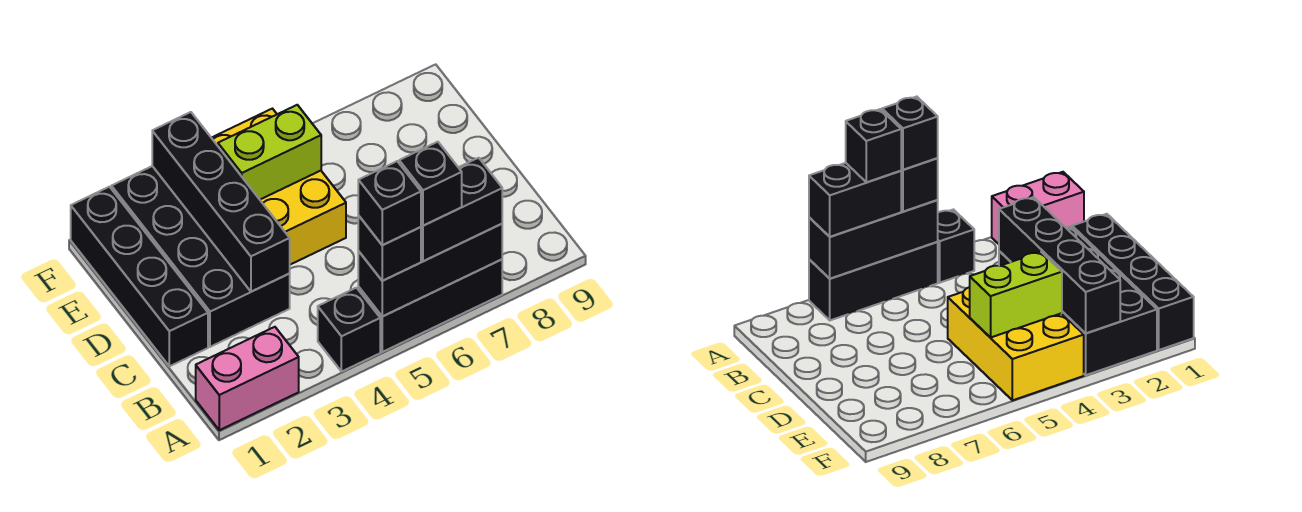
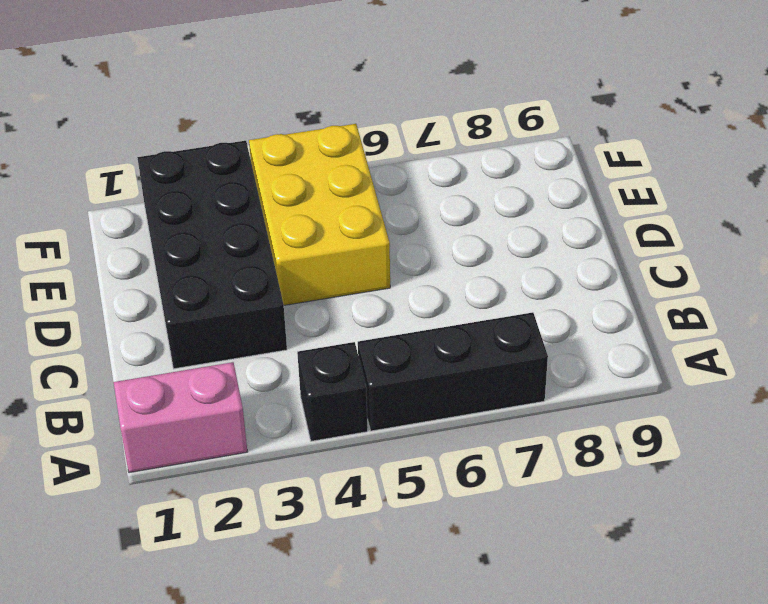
none -> black brick C1:F1 level 1
none -> black brick A5:A7 level 2
none -> black brick C3:F3 level 2

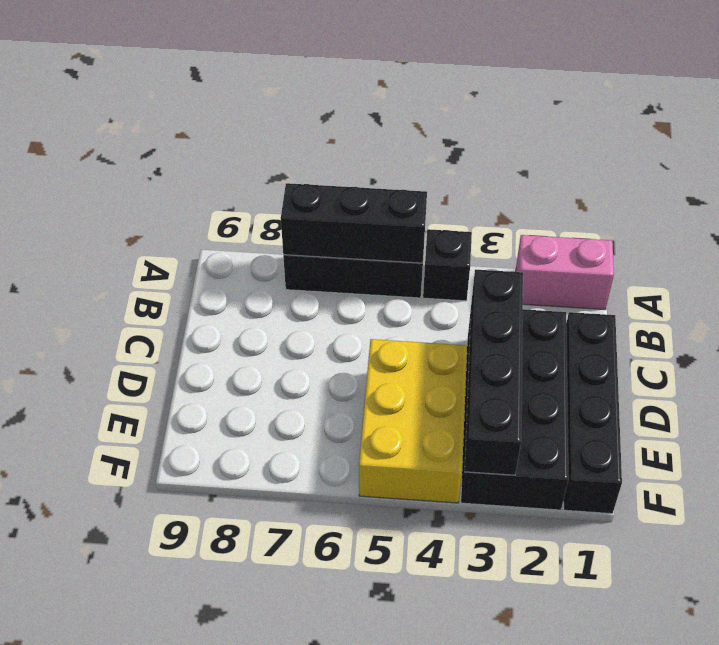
none -> lime brick E4:E5 level 2
none -> black brick A5 level 3
none -> black brick A6:A7 level 3

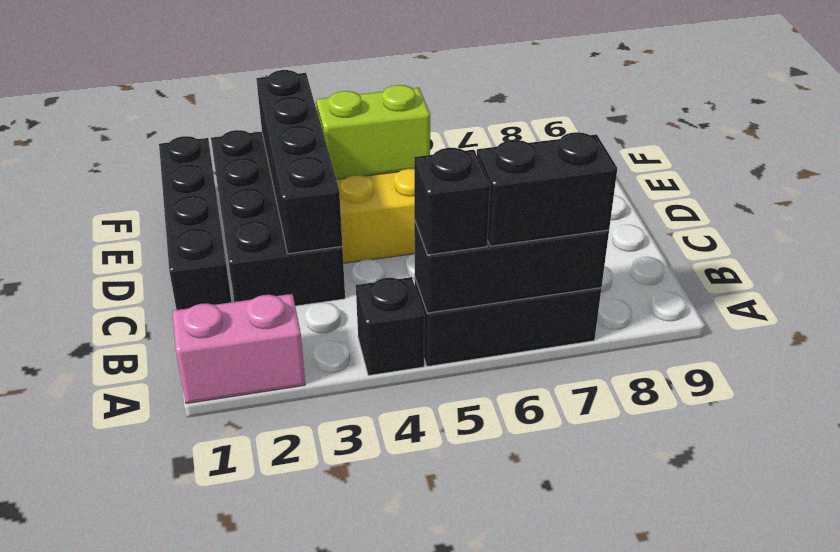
none -> black brick A5 level 4
none -> black brick A6 level 4

